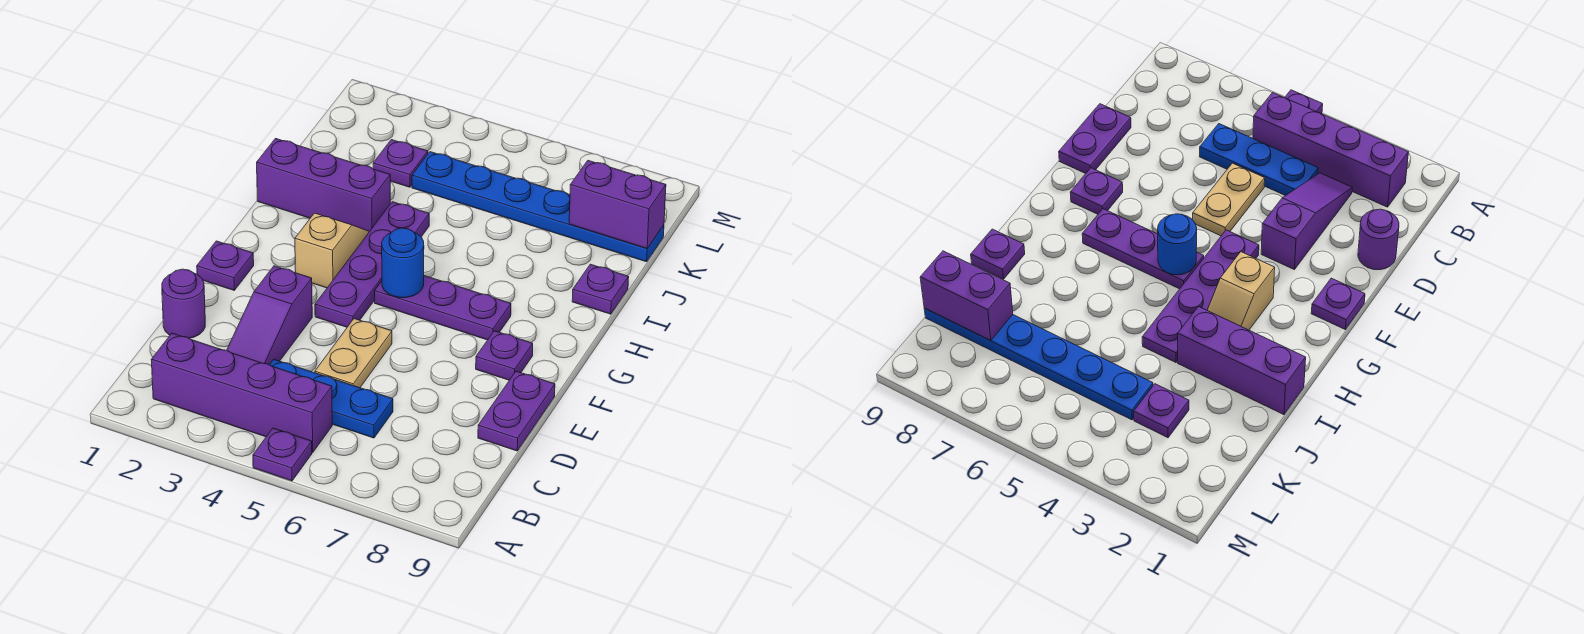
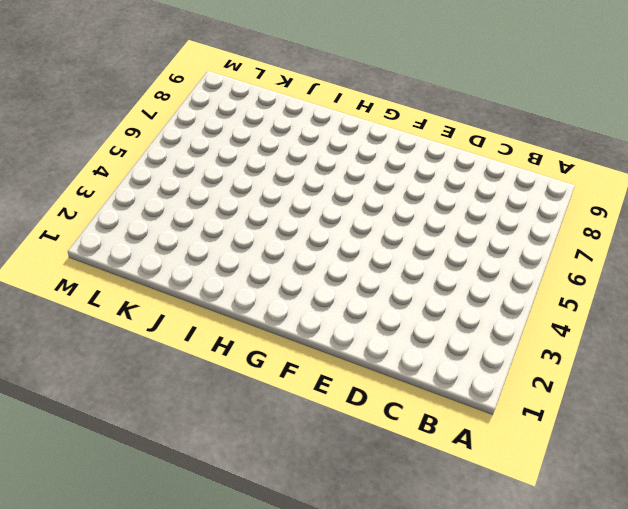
none -> purple plate A5 level 1
none -> purple brick B2:B5 level 1
none -> purple slope C3:E3 level 1 top E

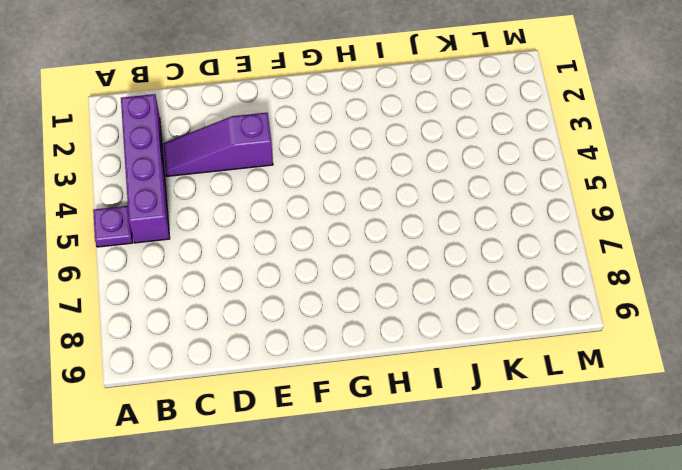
none -> blue plate C4:C6 level 1
none -> purple round brick D1 level 1
none -> tan plate D5:E5 level 1

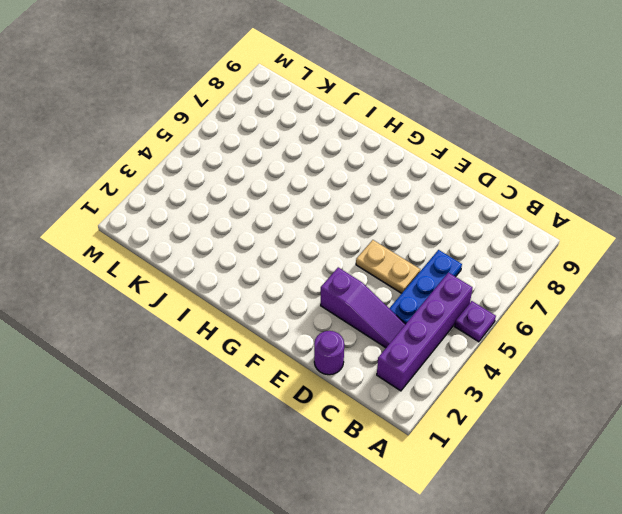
none -> purple plate D9:E9 level 1
none -> purple plate F1 level 1
none -> purple plate F4:I4 level 1

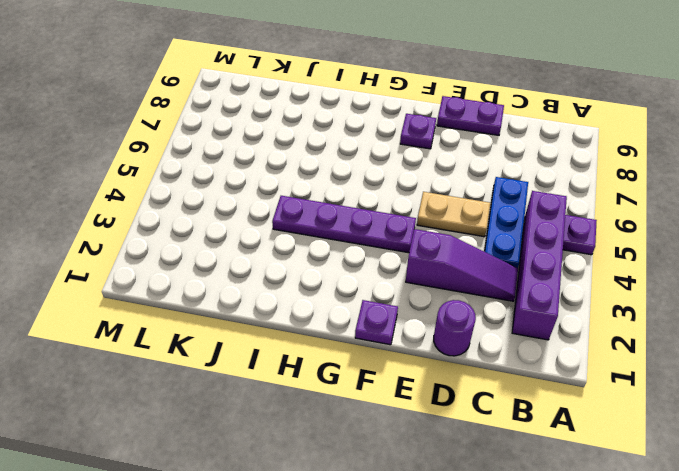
none -> tan slope G3:H3 level 1 top G
none -> purple plate G5:G7 level 1
none -> purple brick I1:I3 level 1

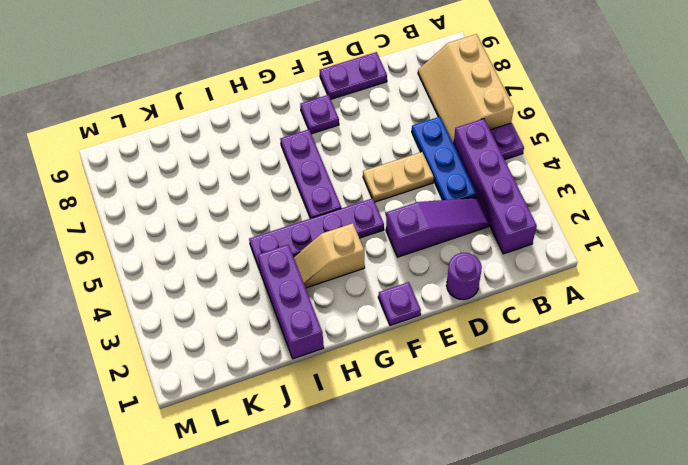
tan slope A6:B8 level 1 top A -> none
none -> purple plate I9 level 1
none -> purple plate K3 level 1
none -> blue plate K4:K9 level 1

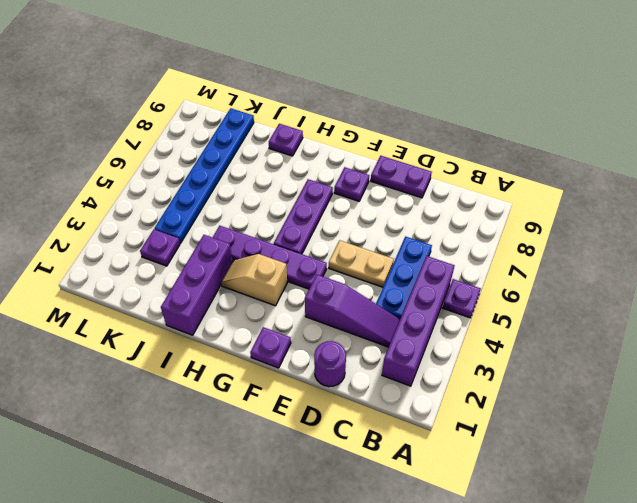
none -> blue round brick G5 level 2
none -> purple brick K8:K9 level 2

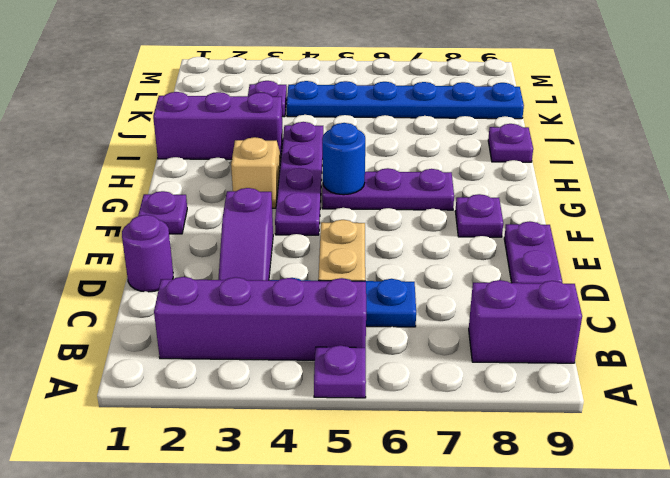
purple brick B8:B9 level 1 -> purple brick K8:K9 level 2

